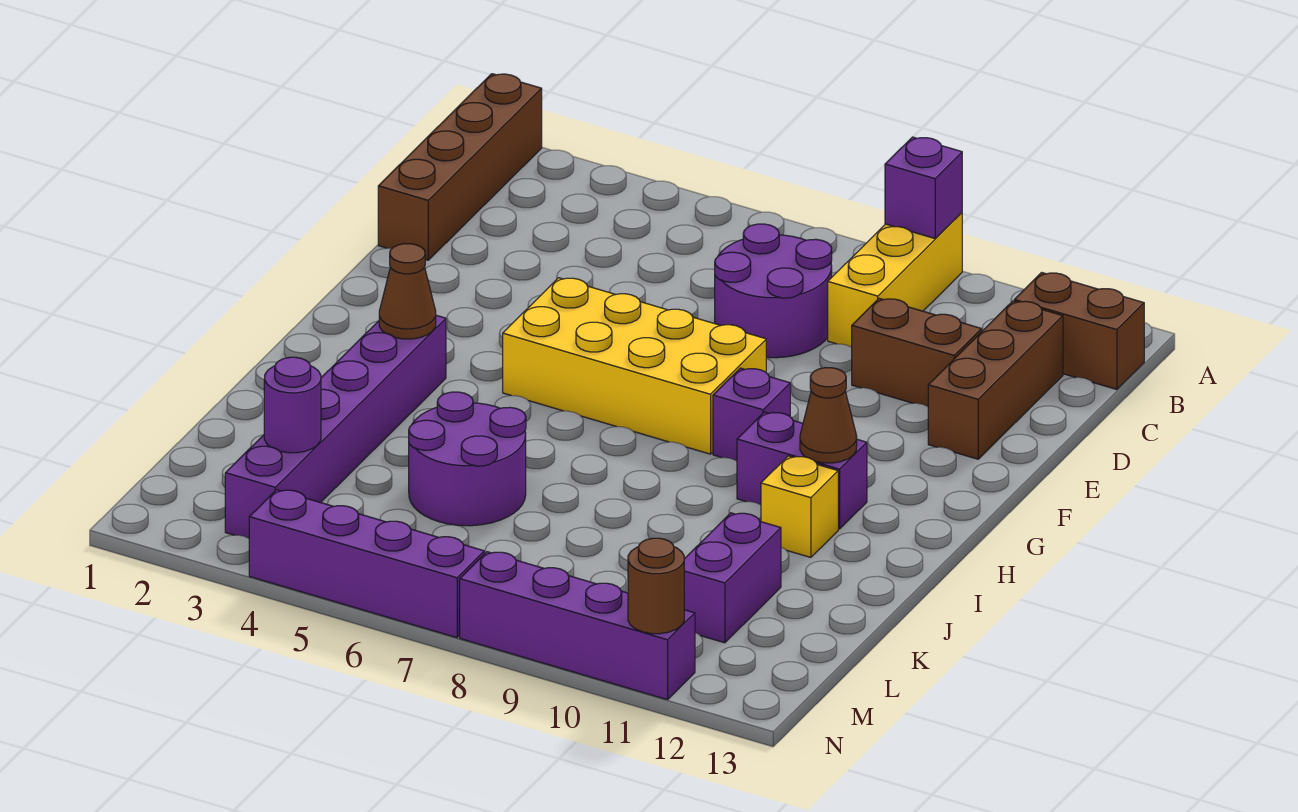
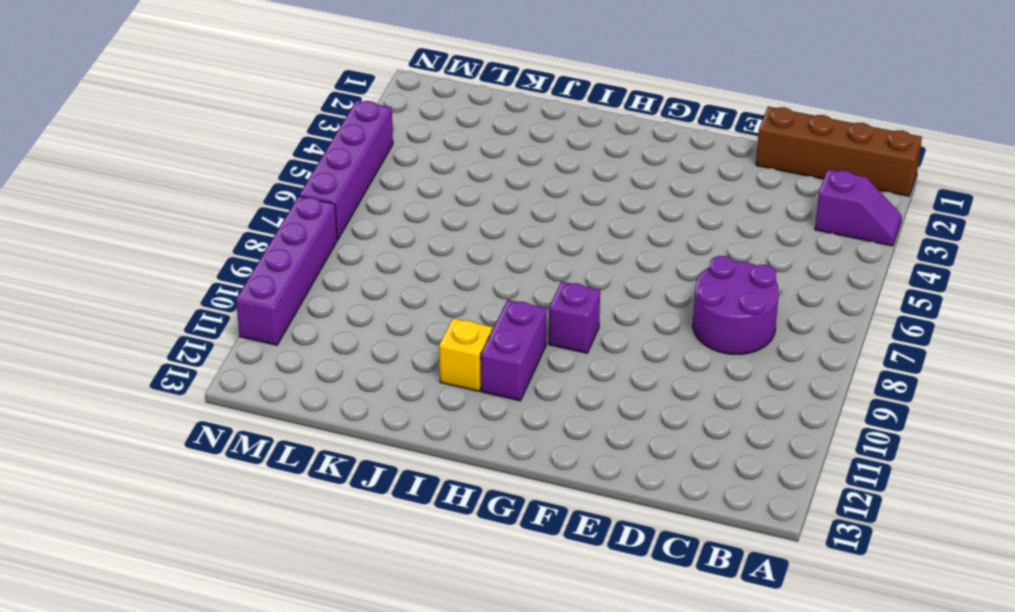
purple slope A3:B3 level 1 top B -> none
none -> yellow brick A9:C9 level 1
none -> brown brick B12:B13 level 1
none -> brown brick C12:E12 level 1

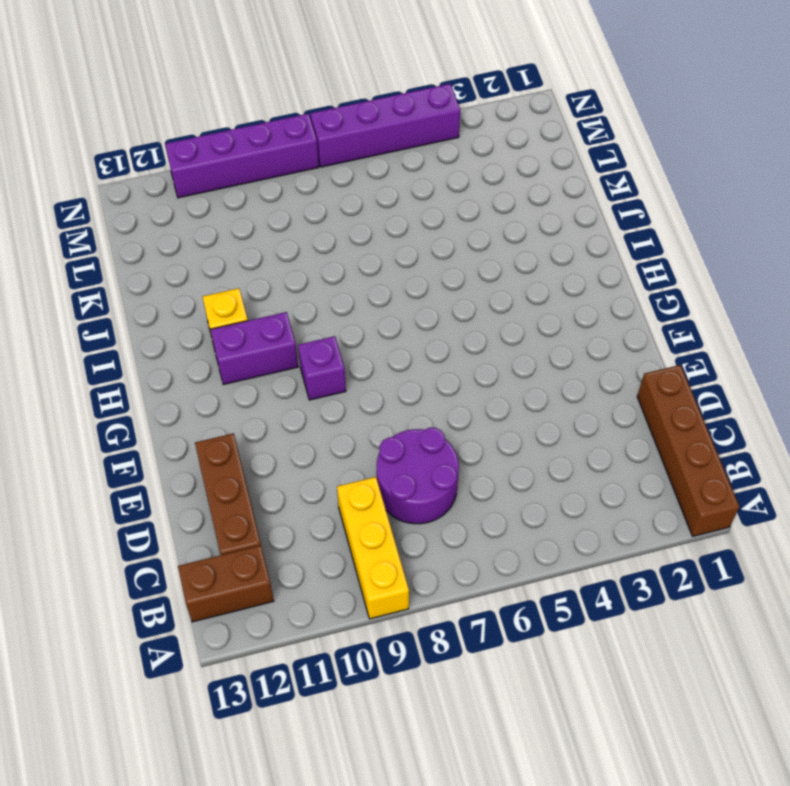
none -> brown brick D10:D11 level 1
none -> yellow brick F5:G8 level 1
none -> purple brick H3:M3 level 1

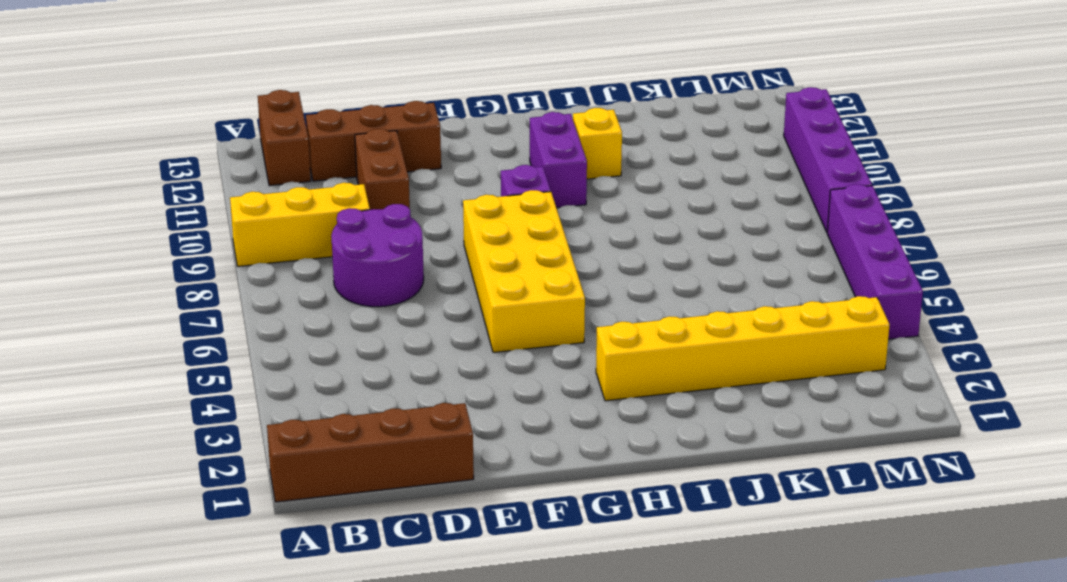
yellow brick H3:M3 level 1 -> purple brick H3:M3 level 1
none -> purple round brick J5:K6 level 1
none -> purple brick K11:L11 level 1
none -> purple brick A9 level 2

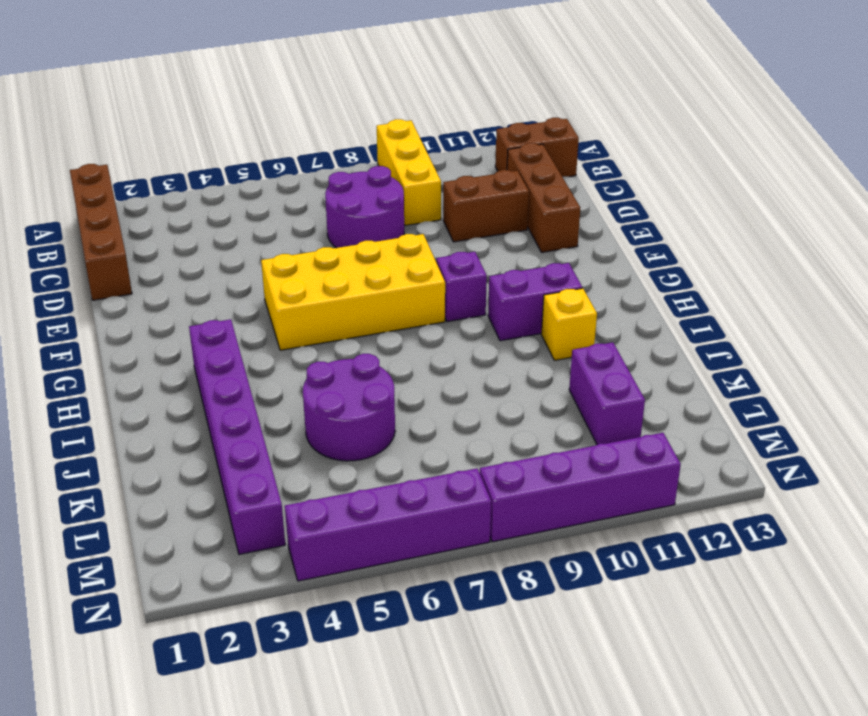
none -> purple brick A9 level 2
none -> brown cone H3 level 2
none -> brown cone H11 level 2

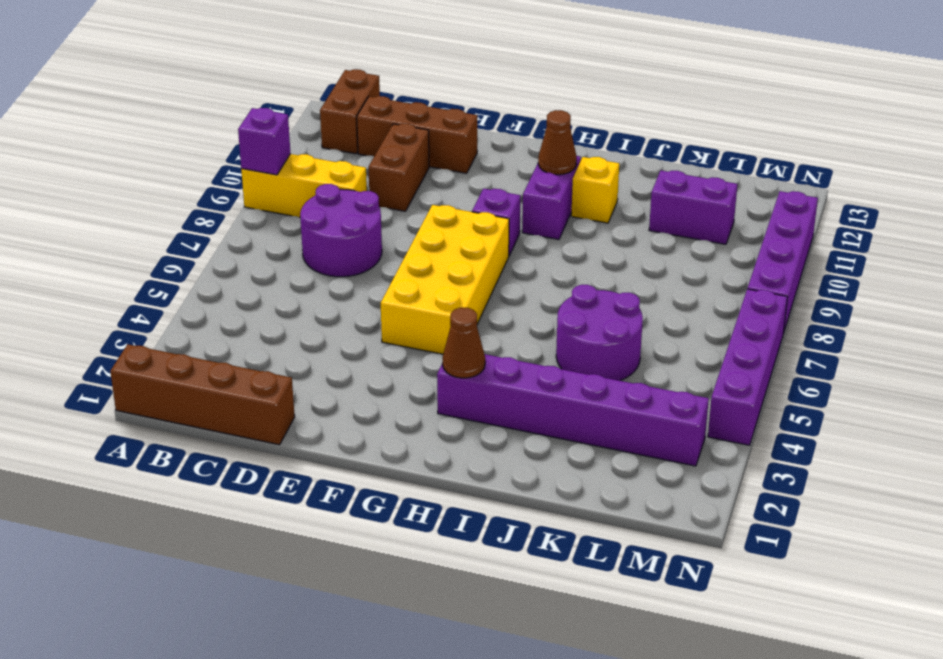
none -> purple round brick L3 level 2
none -> brown round brick N11 level 2

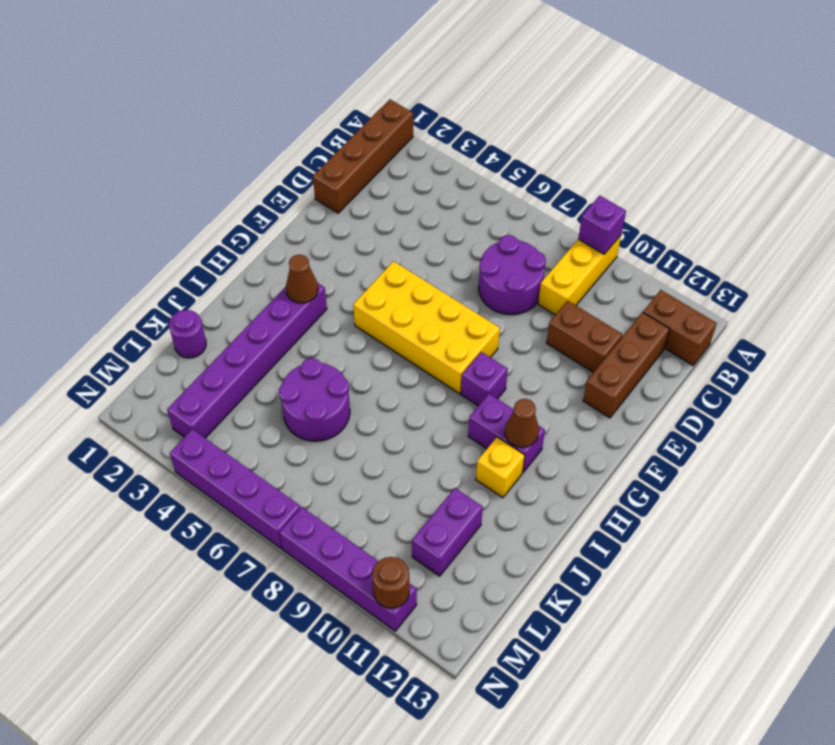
purple round brick K1 level 1 -> purple round brick L3 level 2

